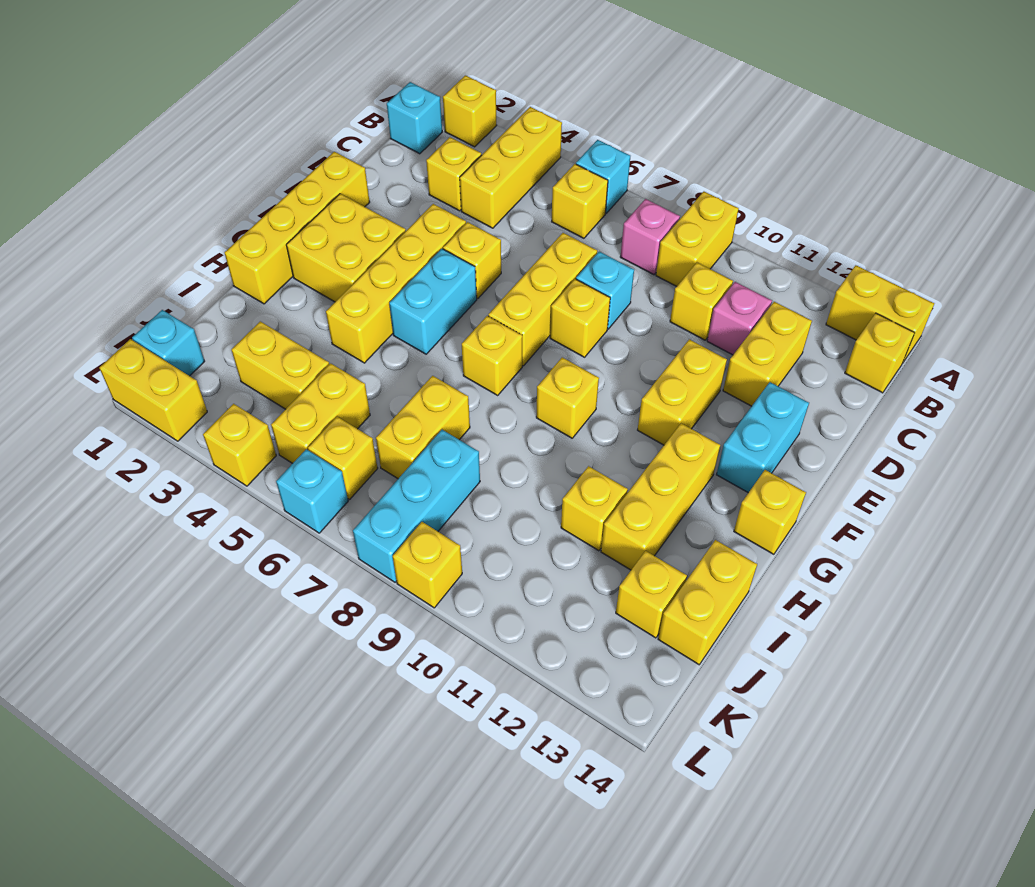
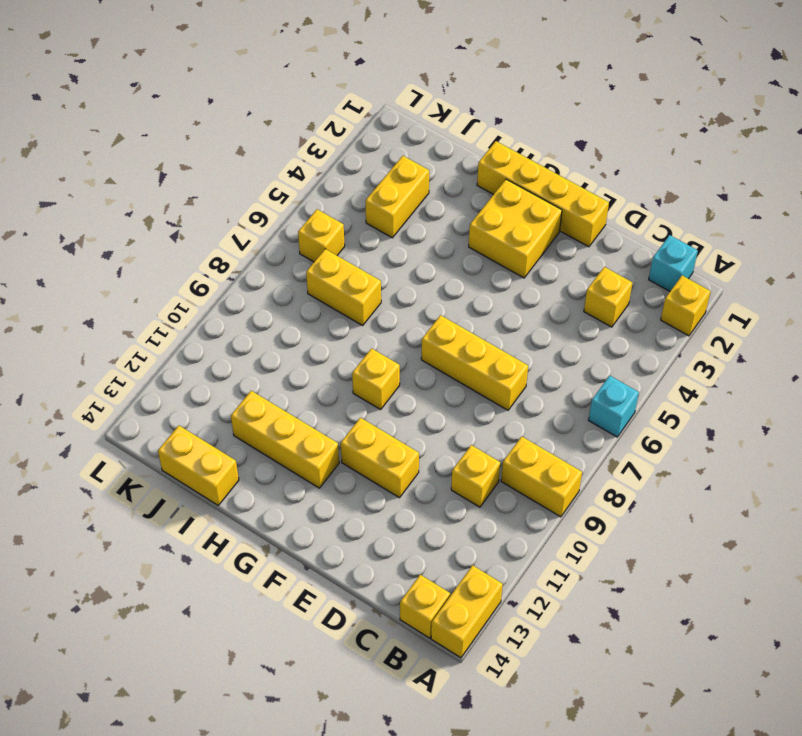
none -> yellow brick A4:C4 level 1
none -> yellow brick B6 level 1
none -> pink brick B8 level 1
none -> pink brick C11 level 1

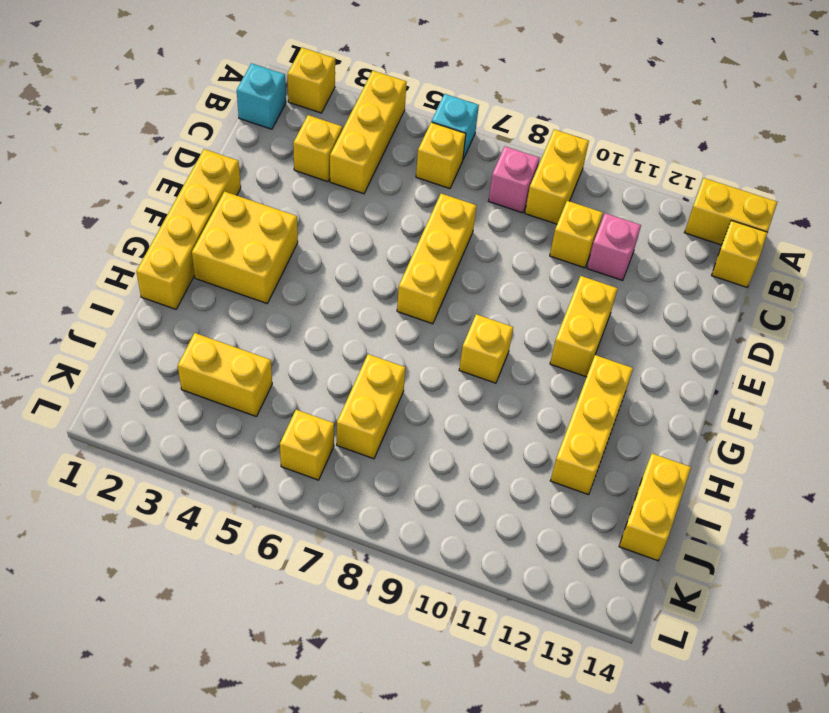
none -> yellow brick C12:D12 level 1
none -> cyan brick D8 level 1
none -> yellow brick E4:H4 level 1
none -> yellow brick E5 level 1

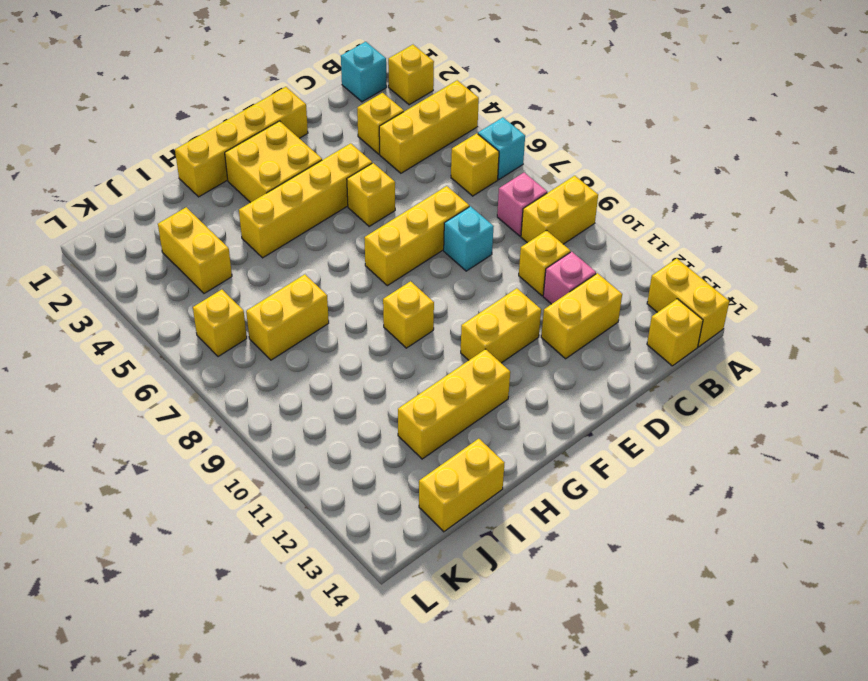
none -> yellow brick E8 level 1
none -> cyan brick E13:F13 level 1
none -> cyan brick F5:G5 level 1
none -> yellow brick G7 level 1

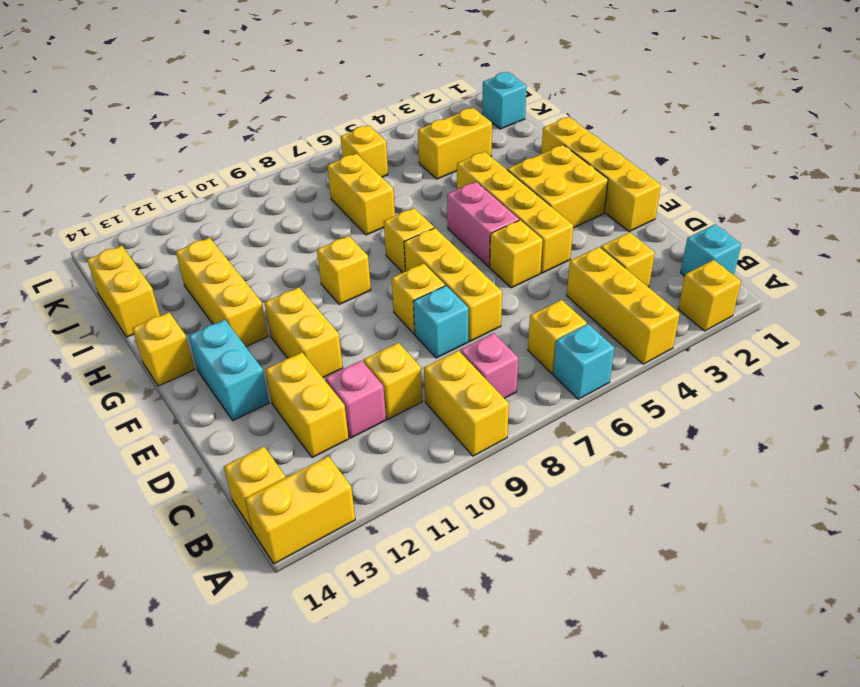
pink brick F5:G5 level 1 -> cyan brick F5:G5 level 1
none -> yellow brick I11 level 1
none -> yellow brick J5:K5 level 1
none -> cyan brick J8:L8 level 1
none -> yellow brick J13 level 1

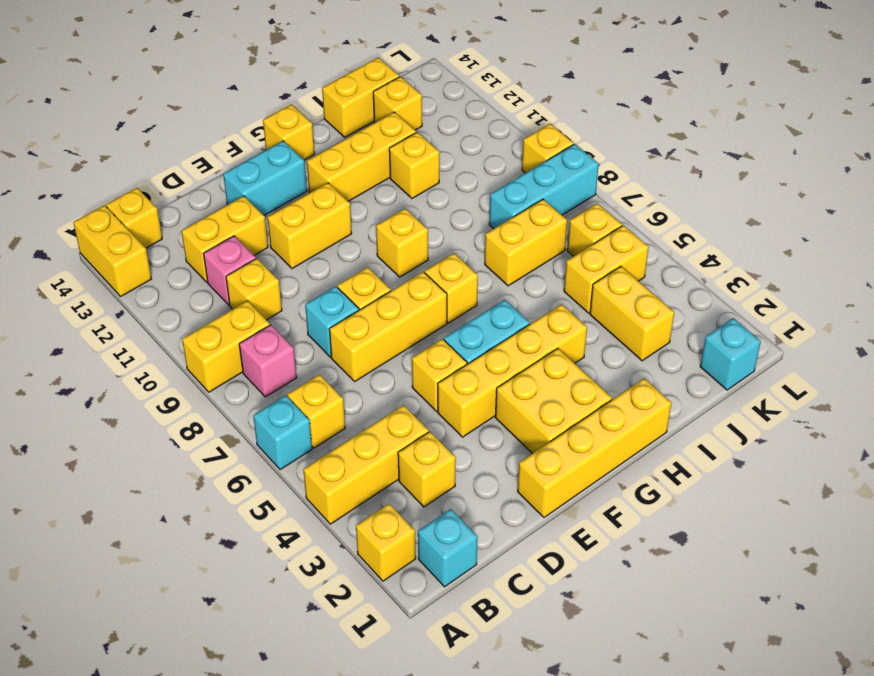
none -> yellow brick L1:L2 level 1
none -> yellow brick L4 level 1
none -> cyan brick L6 level 1

